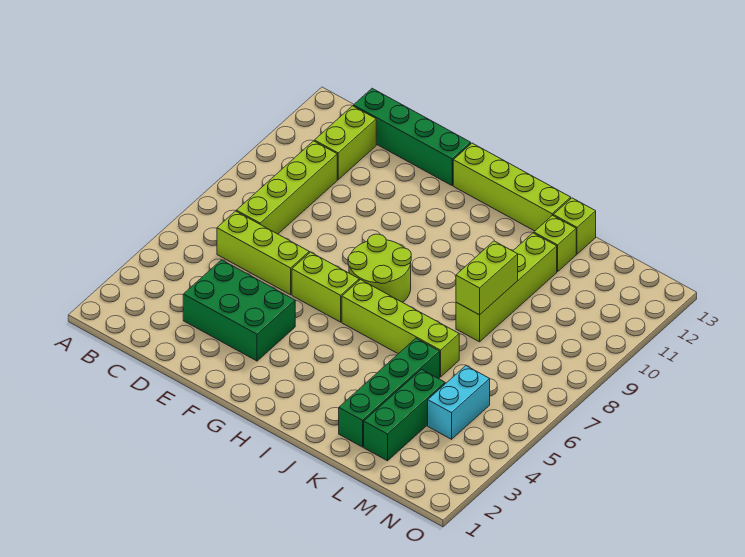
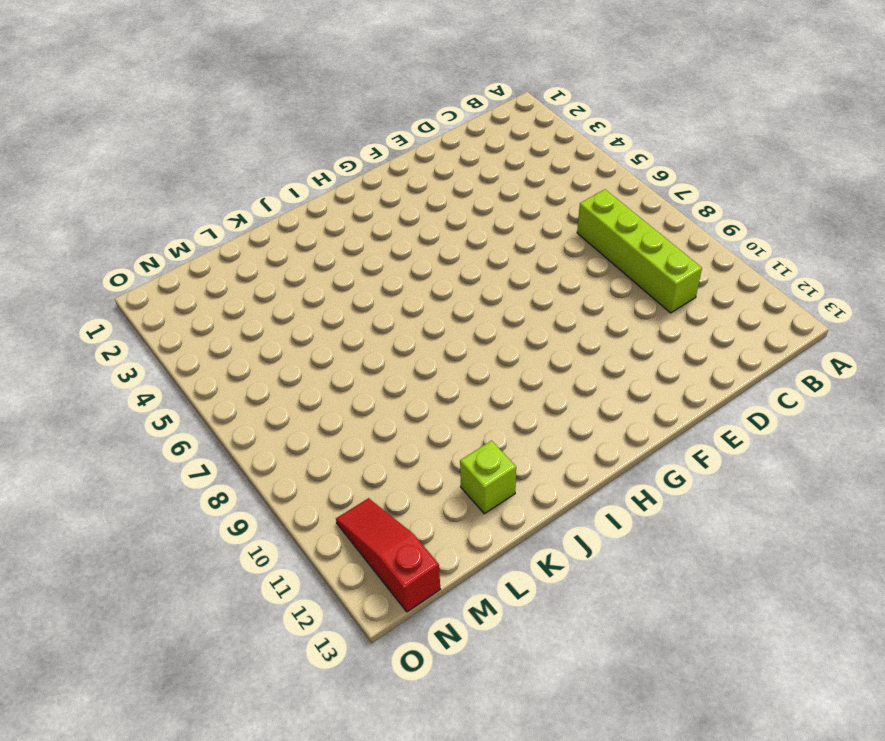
red slope N11:N13 level 1 top 13 -> none
none -> lime brick C6:E6 level 1
none -> lime brick C11:C12 level 1
none -> green brick C13:F13 level 1

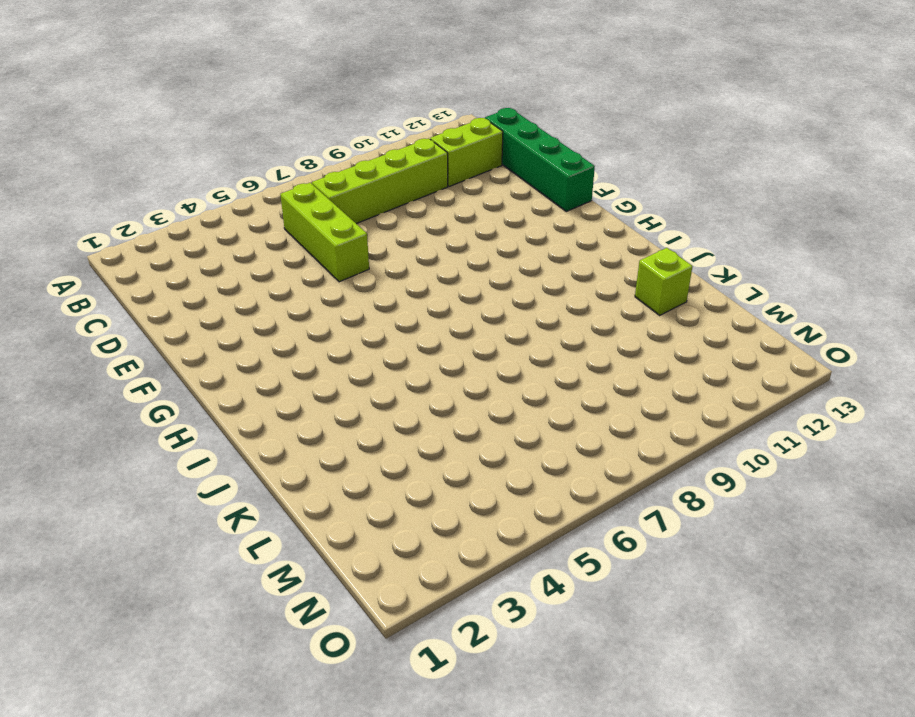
none -> green brick D3:F4 level 1
none -> lime brick F6:G6 level 1
none -> lime round brick G7:H8 level 1

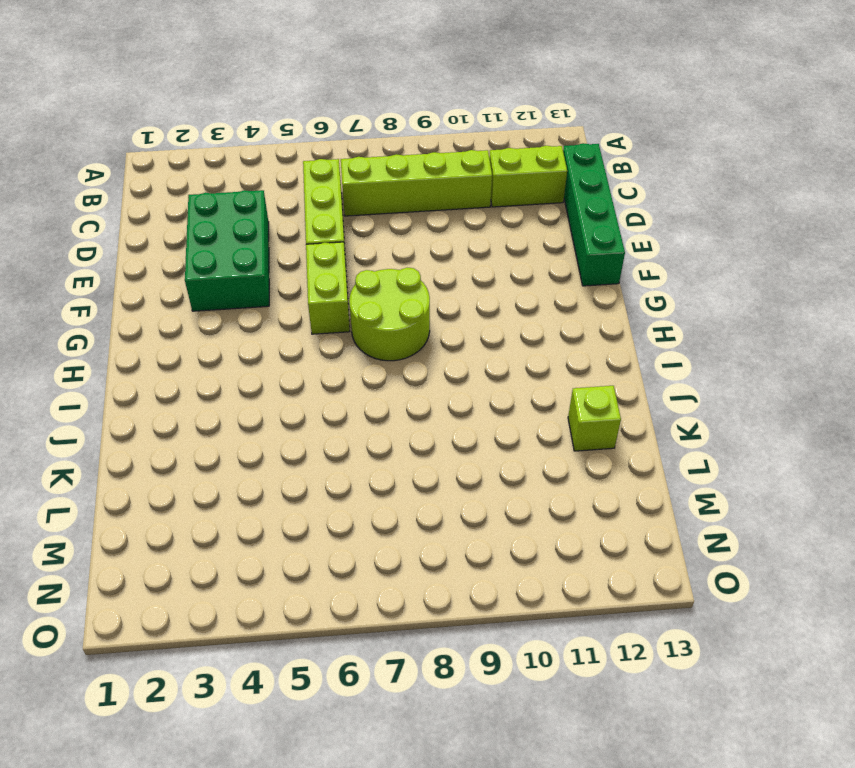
none -> lime brick G13:J13 level 1
none -> lime brick H6:K6 level 1
none -> green brick K2:K5 level 1

